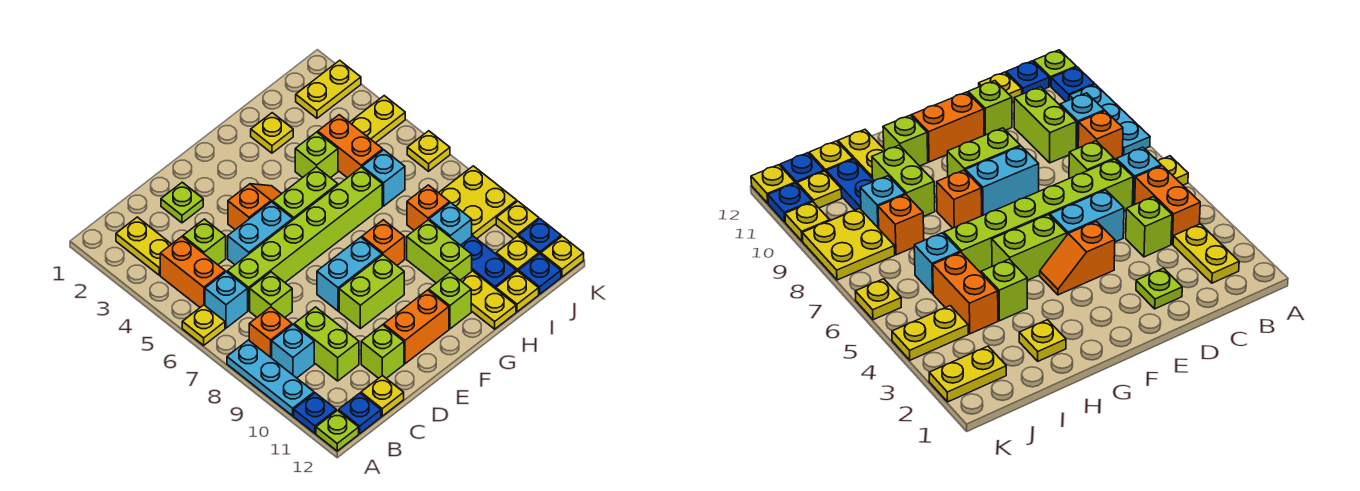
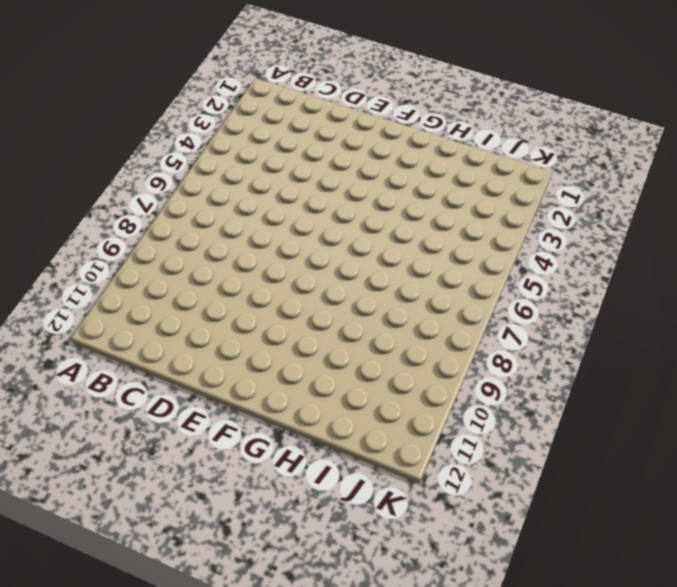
none -> yellow plate A6 level 1
none -> cyan plate A8:A10 level 1
none -> blue plate A11 level 1
none -> lime plate A12 level 1

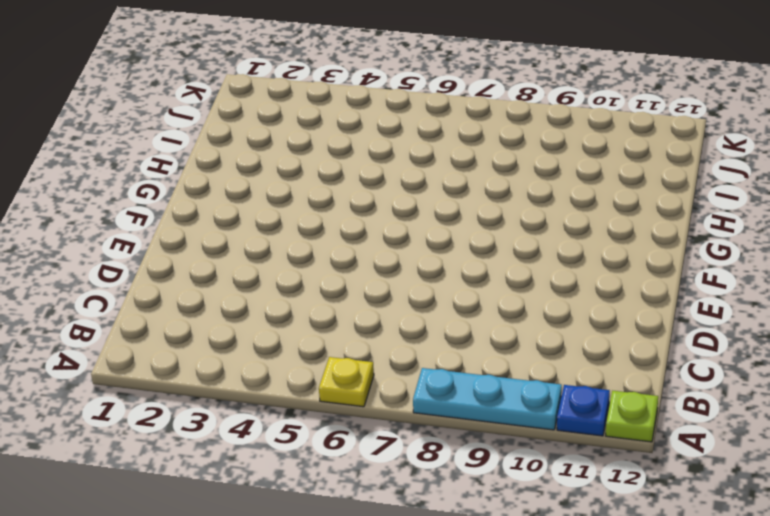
none -> yellow plate B2:B3 level 1
none -> orange brick B4:B5 level 1
none -> cyan brick B6 level 1
none -> orange brick B8 level 1

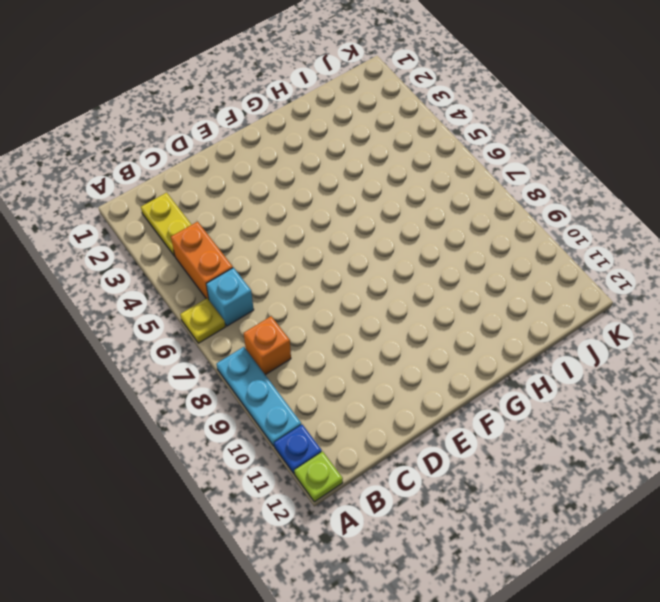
none -> cyan brick B9 level 1
none -> blue plate B12 level 1
none -> lime brick C4 level 1
none -> lime brick C6:H6 level 1

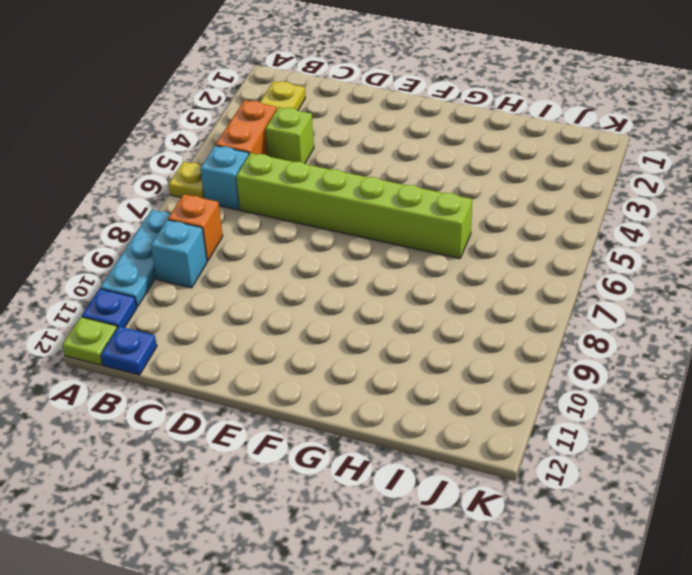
none -> lime brick C7 level 1
none -> lime brick C9:C10 level 1
none -> yellow plate C12 level 1
none -> lime plate D2 level 1

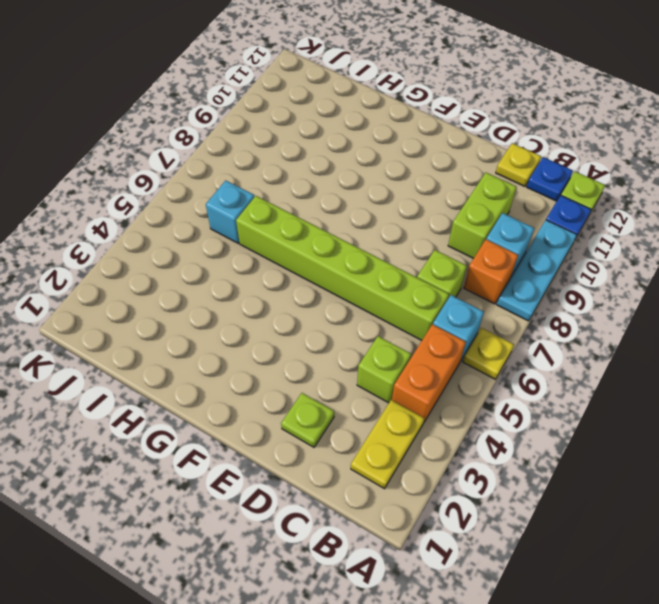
none -> cyan brick D5:E5 level 1
none -> lime brick D11 level 1
none -> orange slope E4:F4 level 1 top E
none -> cyan brick E8:F8 level 1

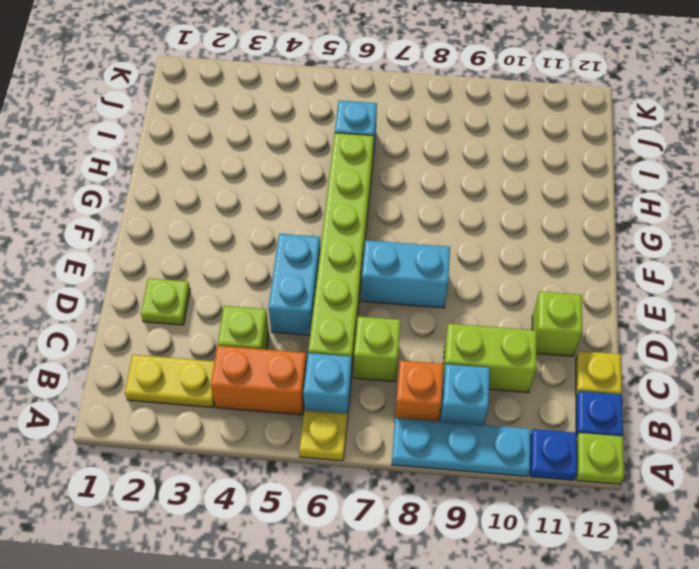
cyan brick E7:E8 level 1 -> cyan brick E8:F8 level 1
none -> orange slope E4:F4 level 1 top E
none -> lime brick E9:F9 level 1
none -> orange brick E11:F11 level 1
none -> lime brick F5:G5 level 1

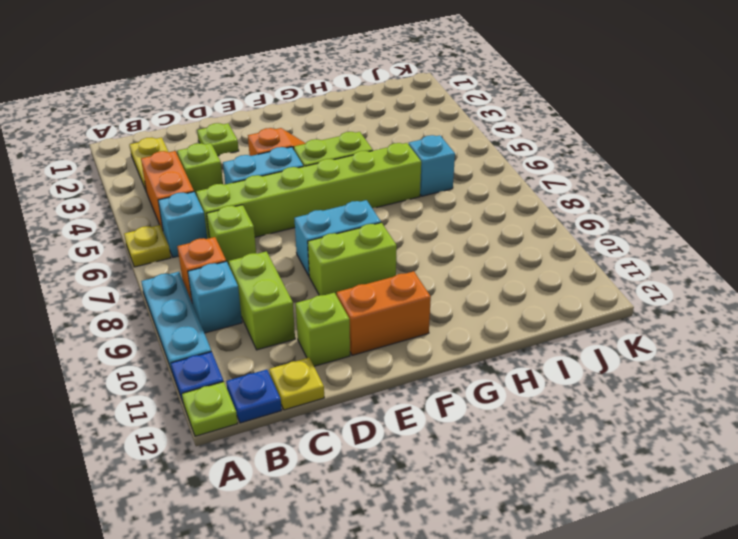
none -> orange brick G8 level 1
none -> lime brick G11 level 1
none -> yellow plate H2 level 1
none -> lime brick H4 level 1

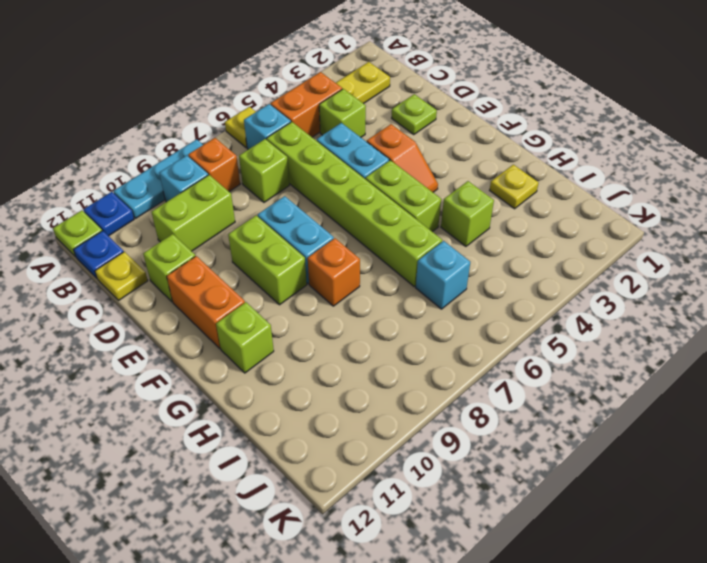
none -> lime brick H9:H10 level 1
none -> yellow plate H11:H12 level 1
none -> orange brick I4:I5 level 1
none -> orange brick I8 level 1

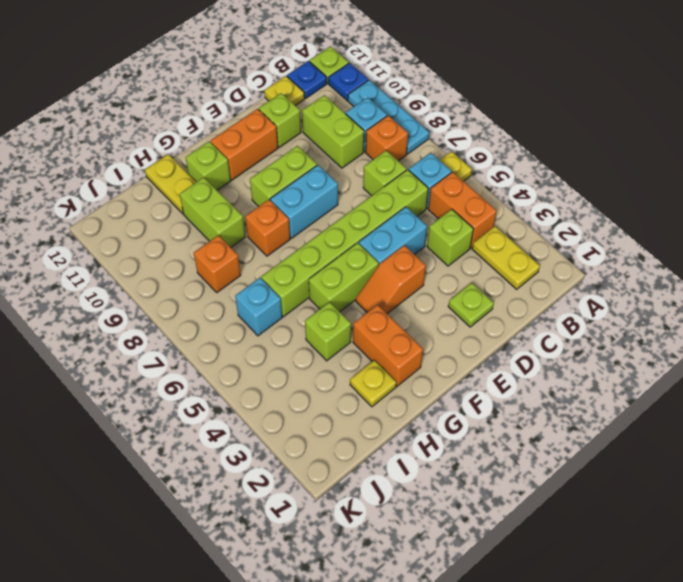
orange brick G2:G3 level 1 -> orange brick I4:I5 level 1
none -> cyan brick I9 level 1
none -> blue plate I10:I11 level 1
none -> yellow plate I12 level 1
none -> yellow plate J2:K2 level 1

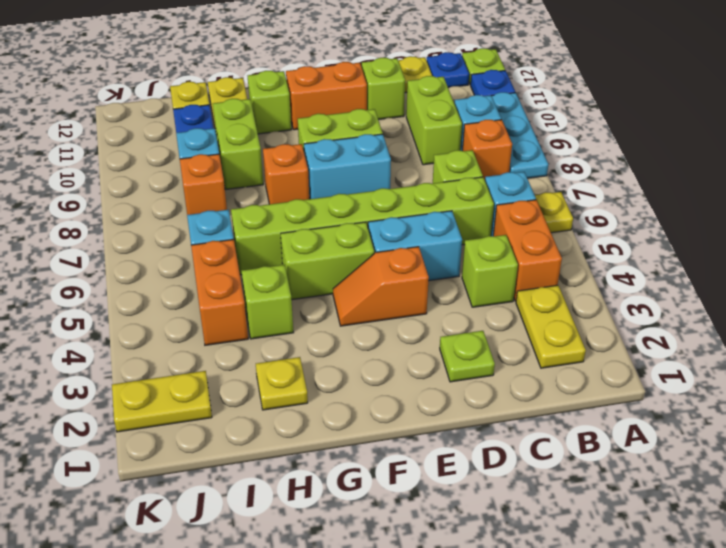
none -> yellow plate J4:K4 level 1
none -> yellow plate J8:K9 level 1
none -> yellow plate J11 level 1
none -> blue plate J12 level 1

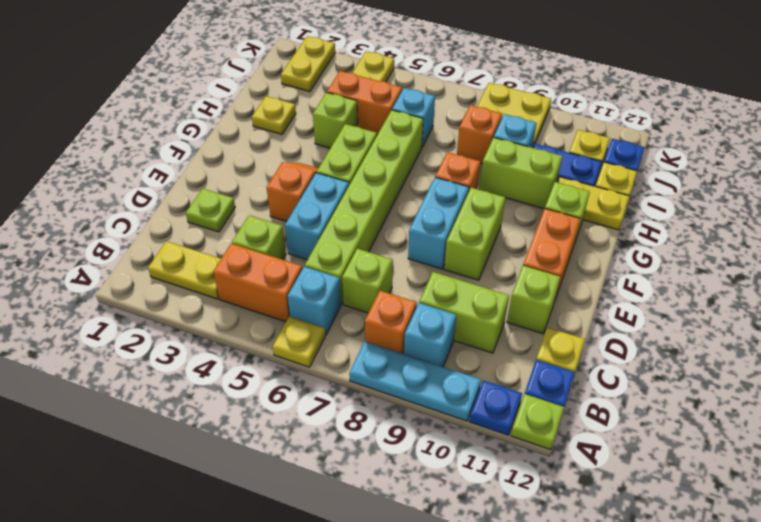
none -> yellow plate K6 level 1
none -> yellow plate K10 level 1
none -> blue plate K11 level 1
none -> yellow plate K12 level 1

